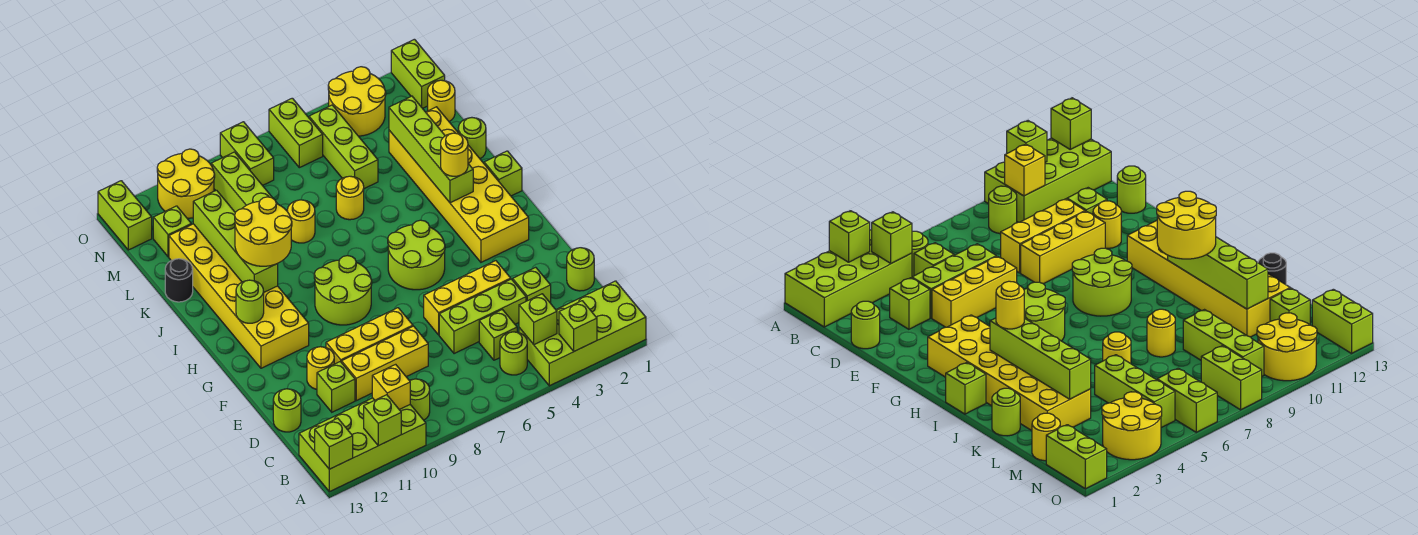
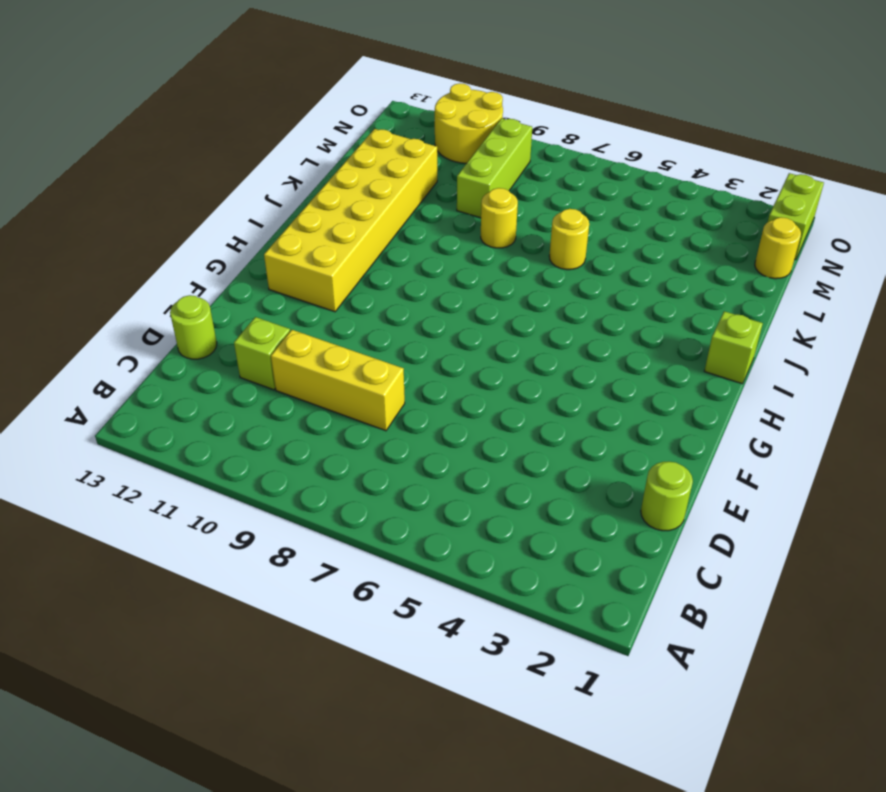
none -> lime brick A1:B4 level 1
none -> lime brick A10:B13 level 1
none -> lime round brick B5 level 1
none -> lime round brick B9 level 1

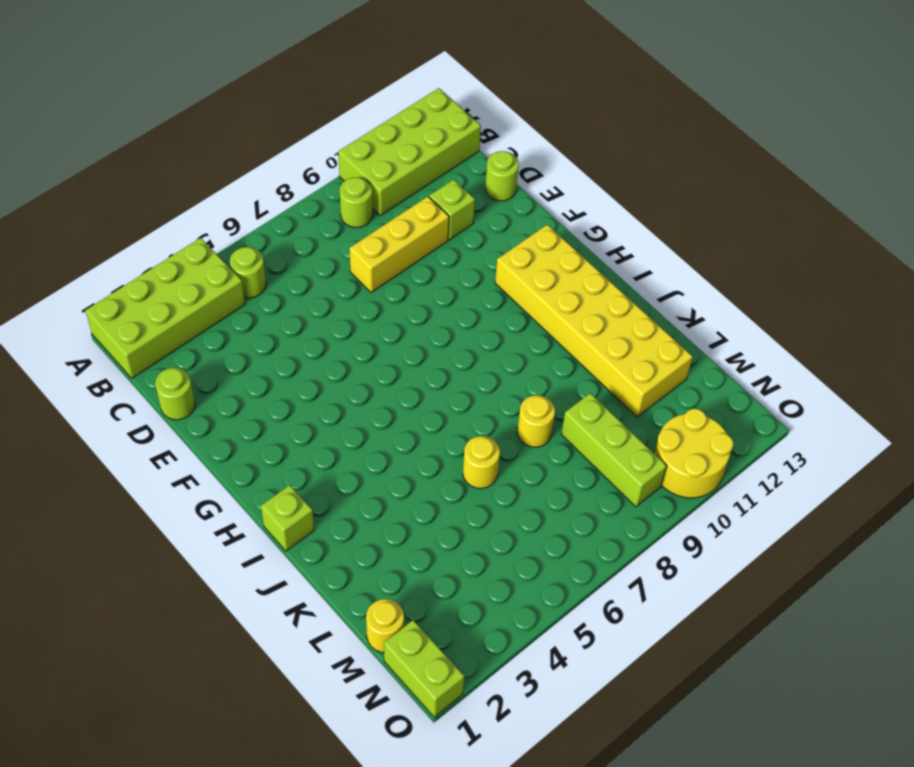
none -> lime brick C5 level 1
none -> lime brick D3 level 1
none -> lime brick D4:D6 level 1
none -> yellow brick E4:E6 level 1

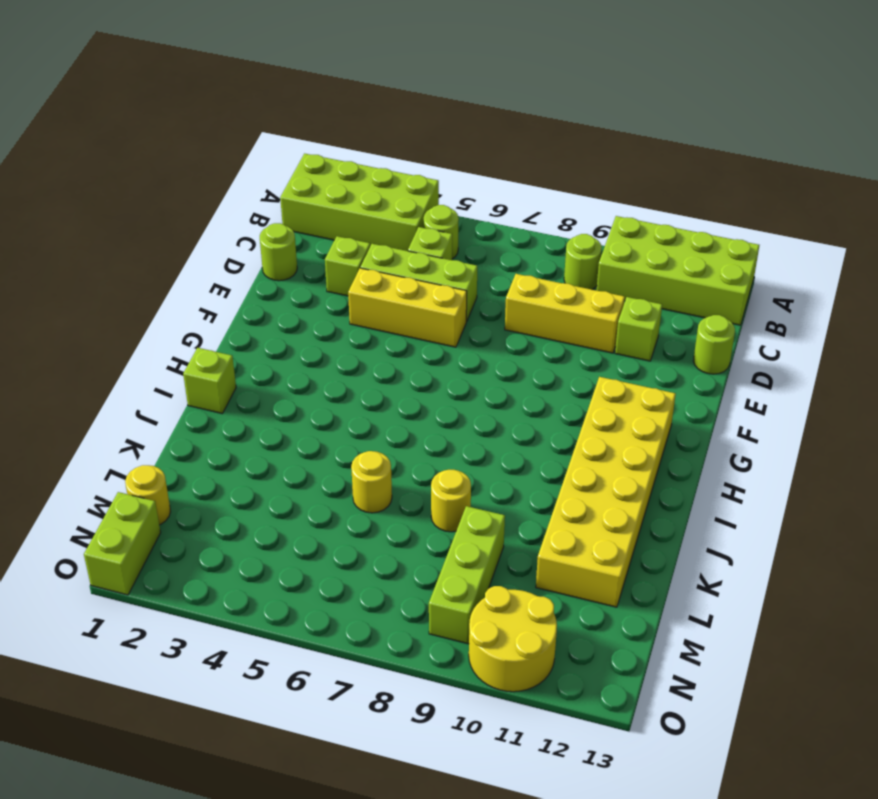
none -> yellow brick E8:E10 level 1
none -> yellow round brick E11 level 1
none -> yellow brick G2:L3 level 1
none -> lime round brick G5:H6 level 1

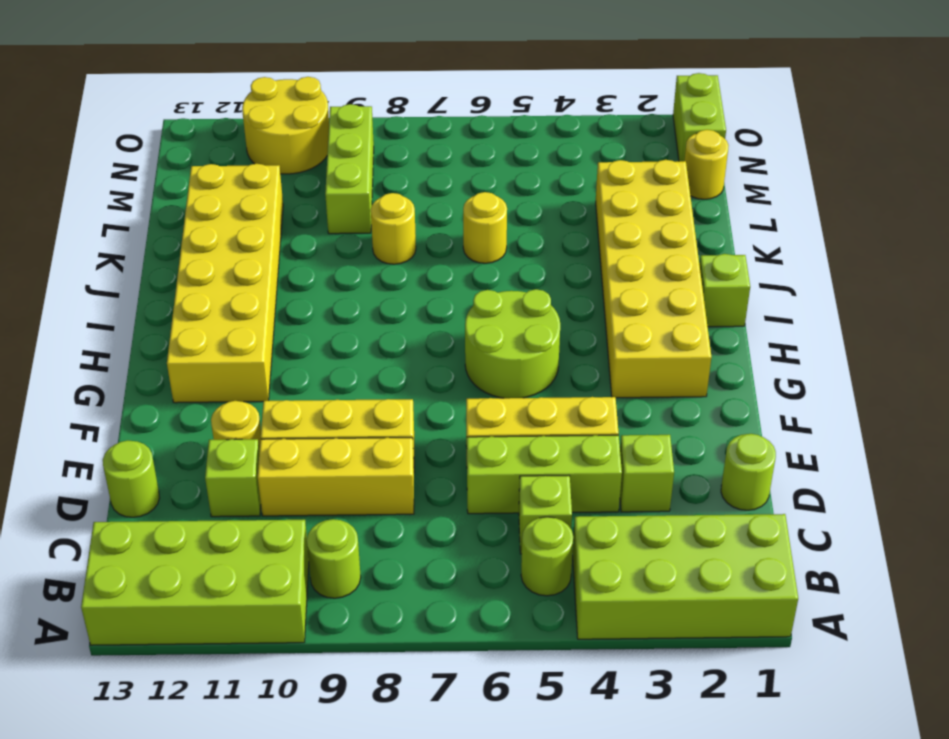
none -> lime round brick G8:H9 level 1
none -> lime round brick K1 level 1
none -> black round brick K13 level 1
none -> lime brick L5:N5 level 1

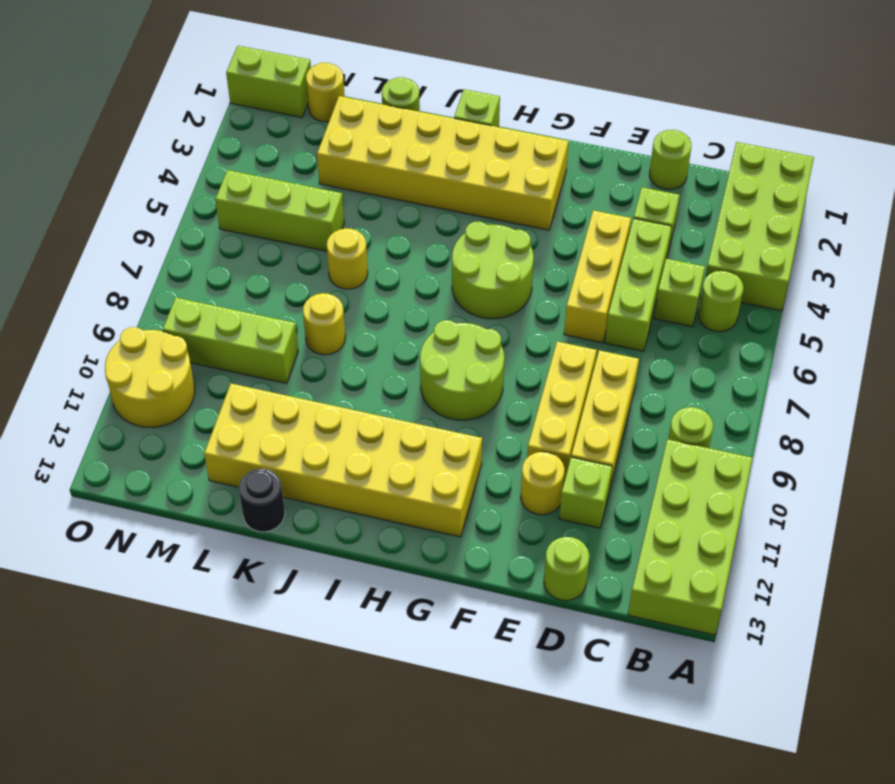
none -> lime brick M12 level 1
none -> yellow round brick N3:O4 level 1
none -> lime brick N6:O6 level 1
none -> lime brick N8:O8 level 1

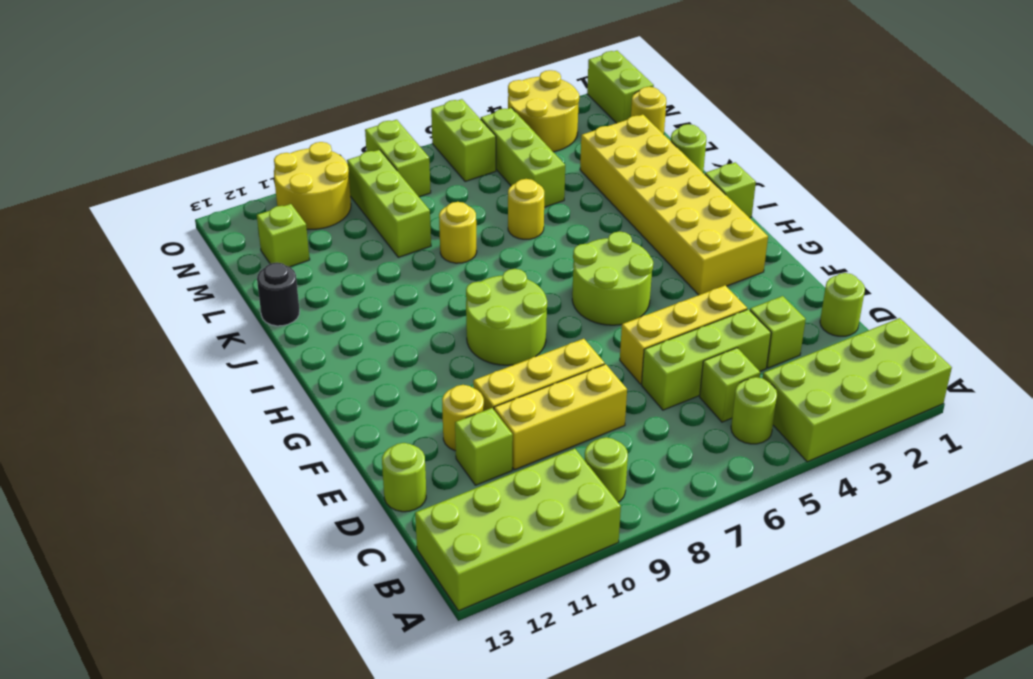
none -> yellow brick G11:L12 level 1
none -> lime brick N13:O13 level 1
none -> lime brick A3 level 2
none -> lime brick A11 level 2

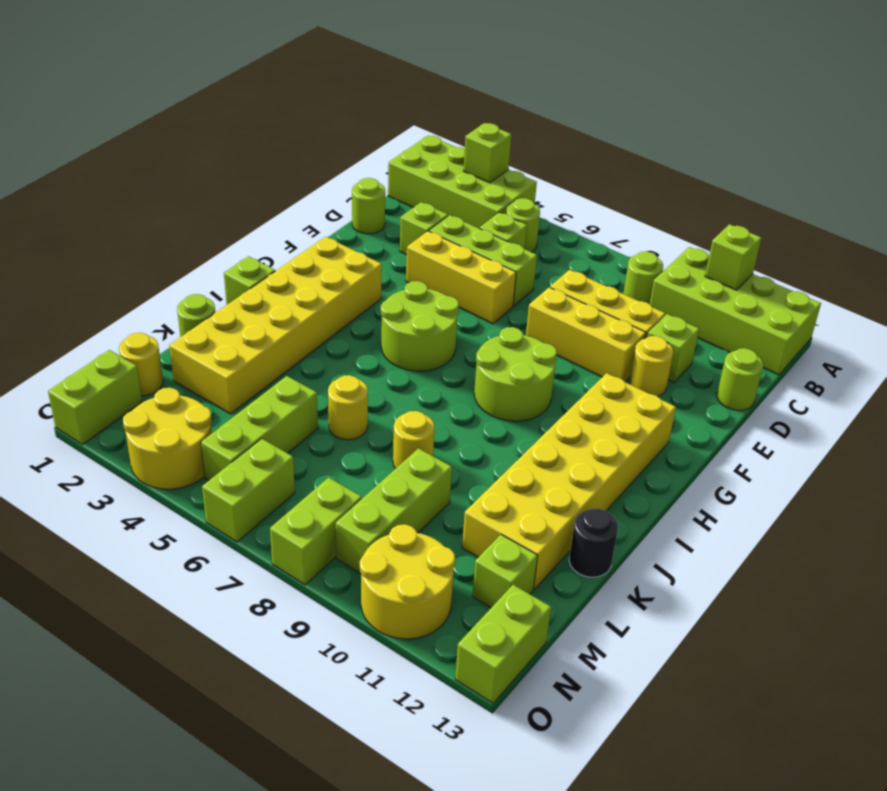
none -> lime brick A13 level 2
none -> lime brick B4 level 2
none -> yellow brick B10 level 2
none -> lime round brick H12 level 2

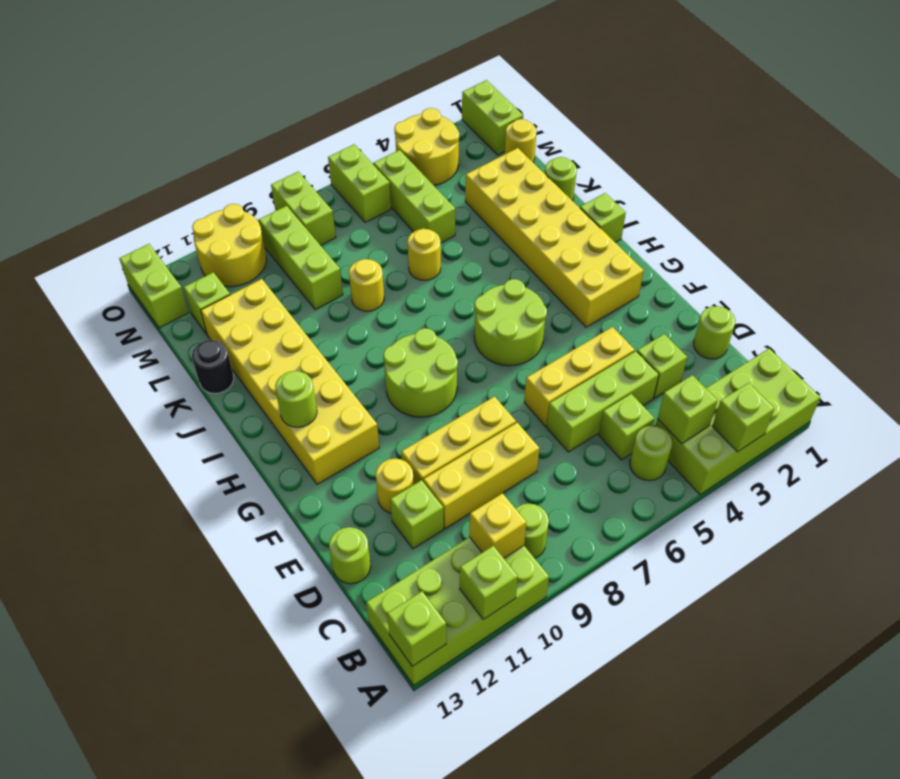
none -> lime brick I3:L3 level 2
none -> lime brick I11:L11 level 2
none -> yellow round brick I3 level 3
none -> yellow round brick I10:J11 level 3

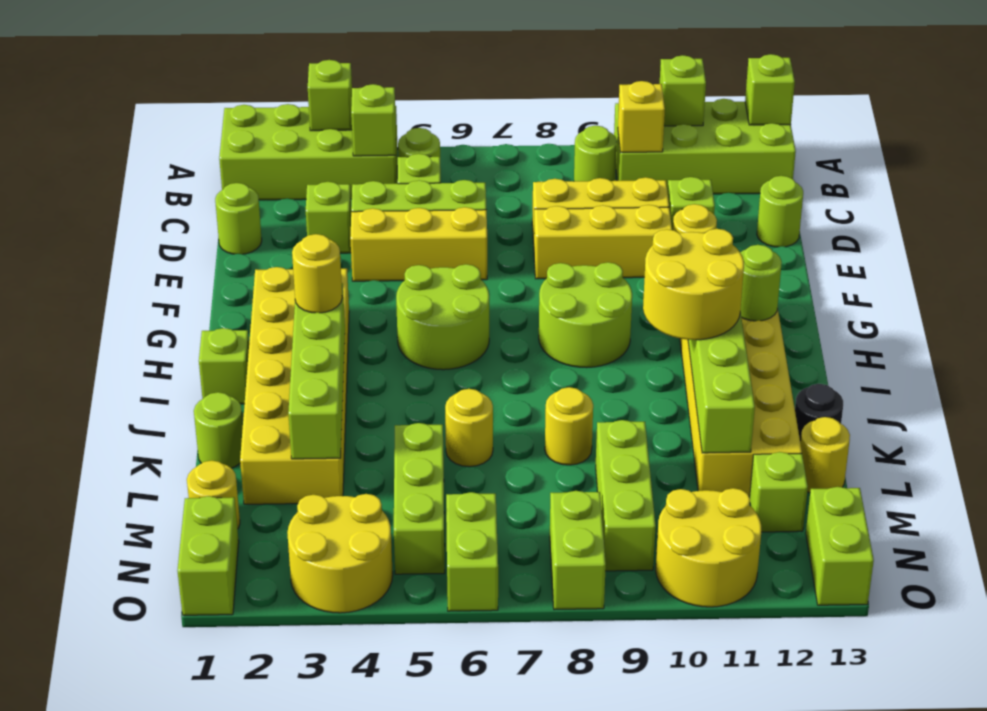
yellow round brick L13 level 1 -> none

